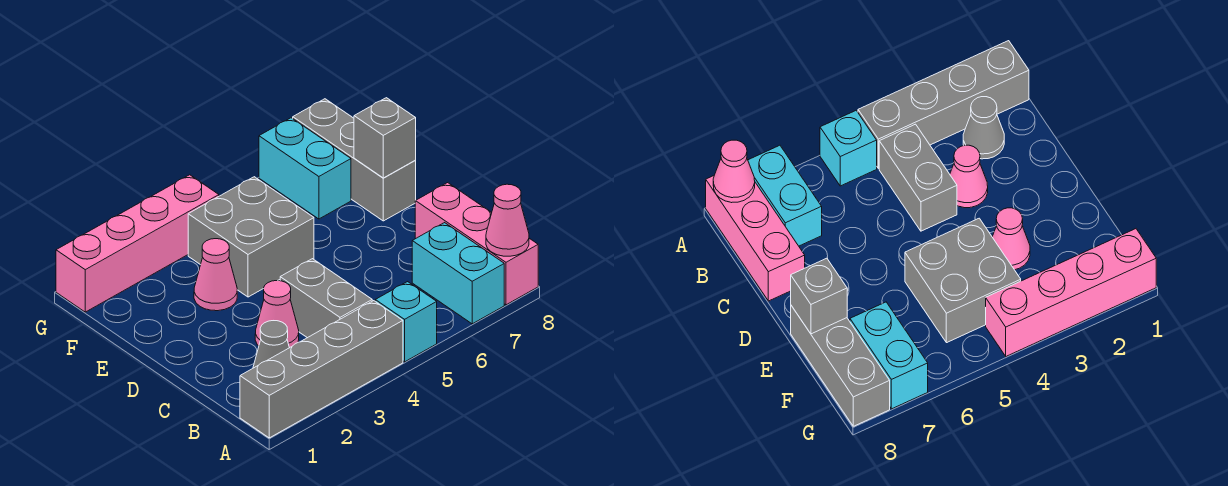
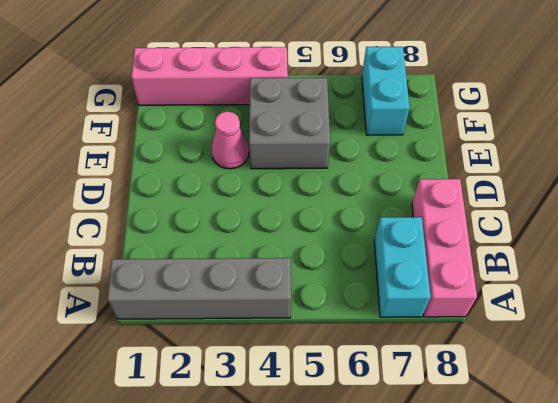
none -> cyan brick A5 level 1
none -> grey cone B2 level 1
none -> grey brick B4:C4 level 1

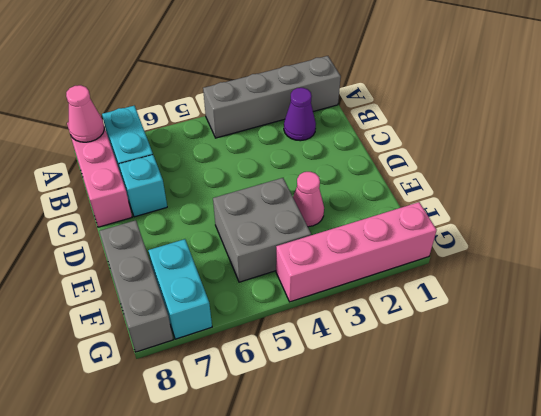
purple cone B2 level 1 -> grey cone B2 level 1
cyan brick C7 level 1 -> cyan brick A5 level 1
none -> grey brick B4:C4 level 1
none -> pink cone C3 level 1
none -> grey brick E8 level 2

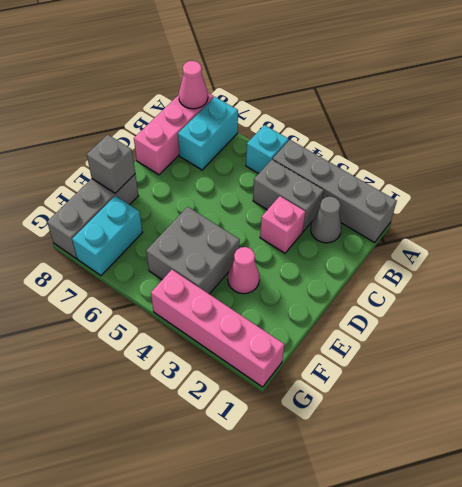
grey brick B3:B4 level 1 -> grey brick B4:C4 level 1
pink brick C3 level 1 -> pink cone C3 level 1

